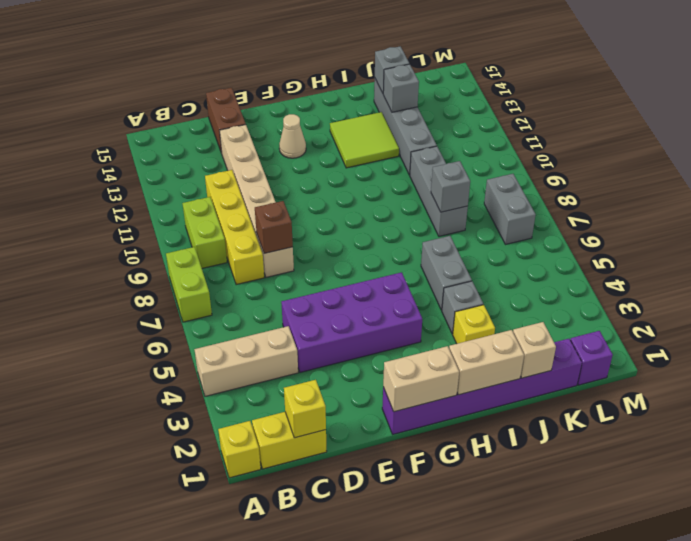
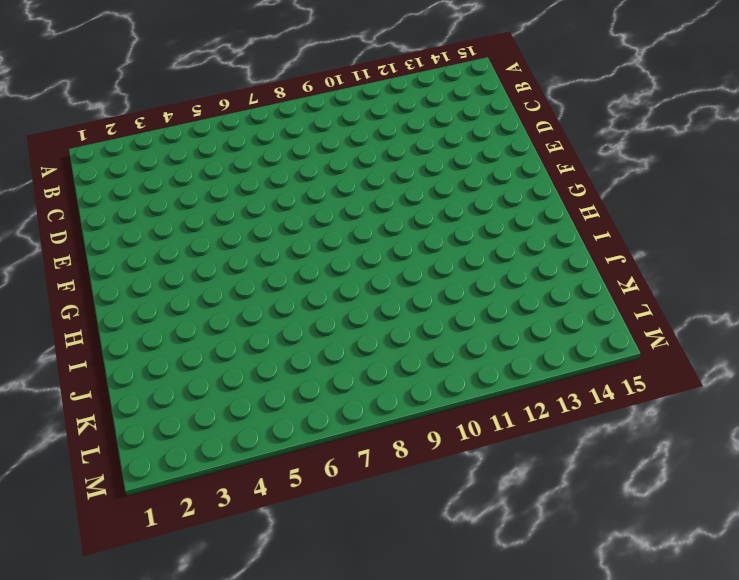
none -> yellow brick A1 level 1
none -> tan brick A4:C4 level 1
none -> lime brick A7:A8 level 1

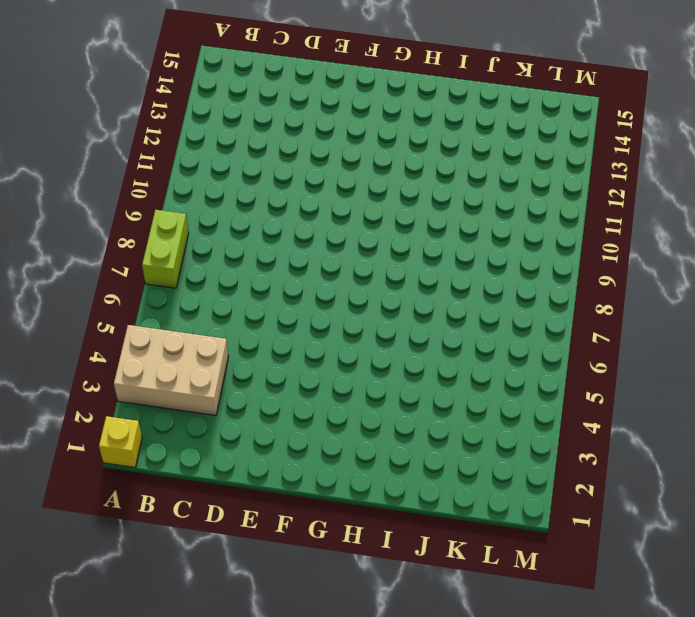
tan brick A3:C4 level 1 -> tan brick A4:C4 level 1
none -> yellow brick B1:C1 level 1
none -> lime brick B9:B10 level 1
none -> yellow brick C8:C11 level 1

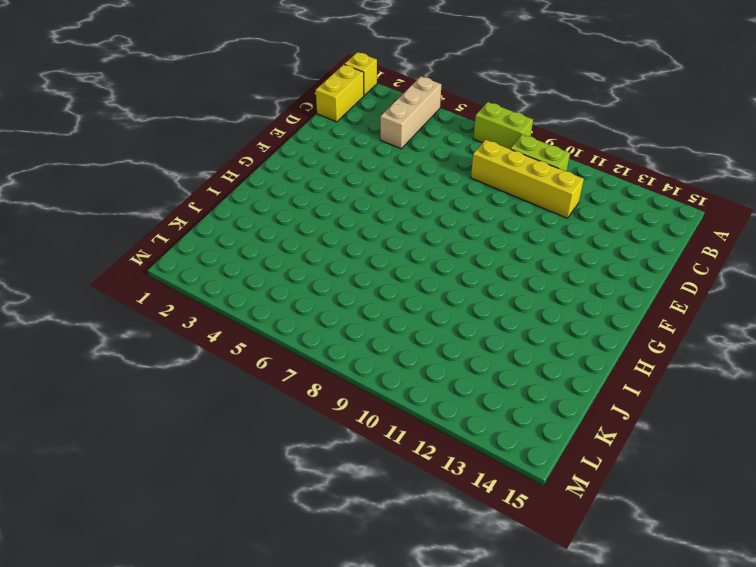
none -> purple brick D4:G5 level 1
none -> tan brick D8:D13 level 1
none -> brown brick D14:D15 level 1

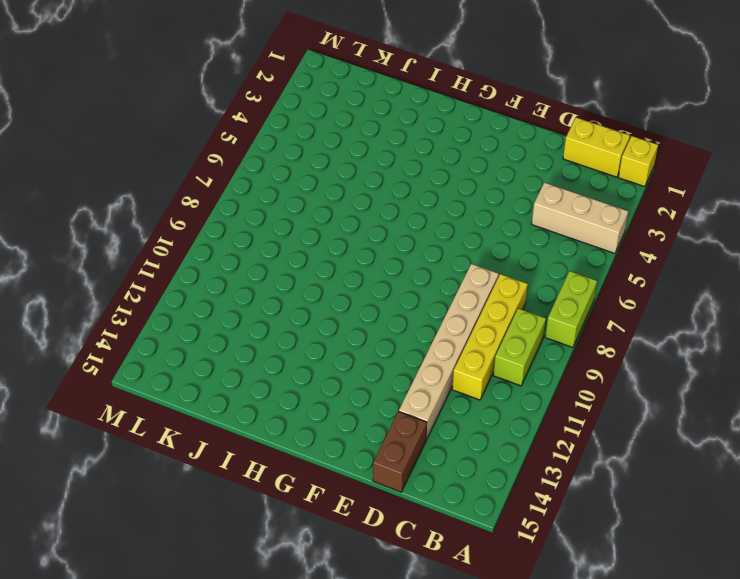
none -> purple brick D4:G5 level 1
none -> purple brick F1:K1 level 1
none -> tan cone F13 level 1

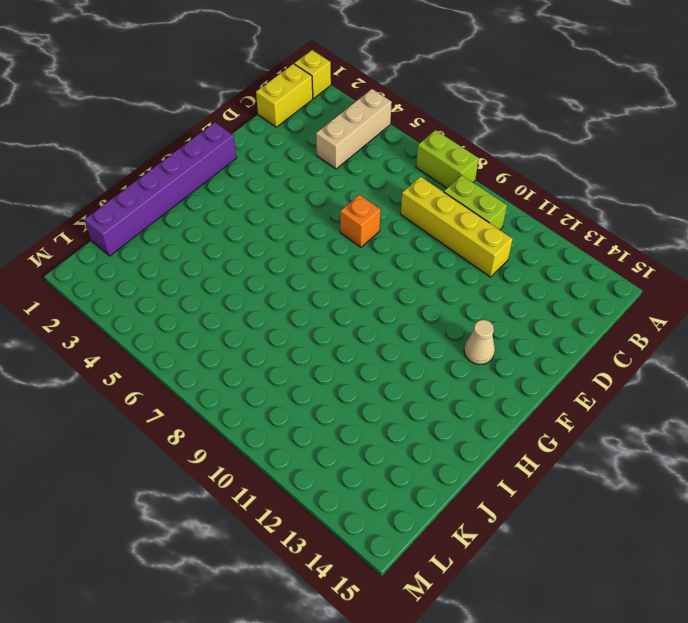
orange brick E7 level 1 -> none
none -> purple brick D4:G5 level 1
none -> tan brick D8:D13 level 1
none -> brown brick D14:D15 level 1

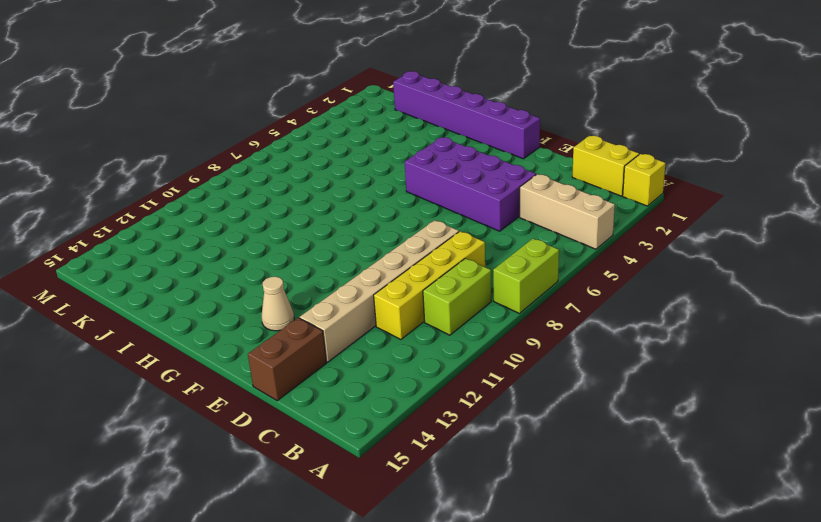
none -> lime tile H12:I13 level 1
none -> yellow brick I3 level 1
none -> grey brick I4 level 1

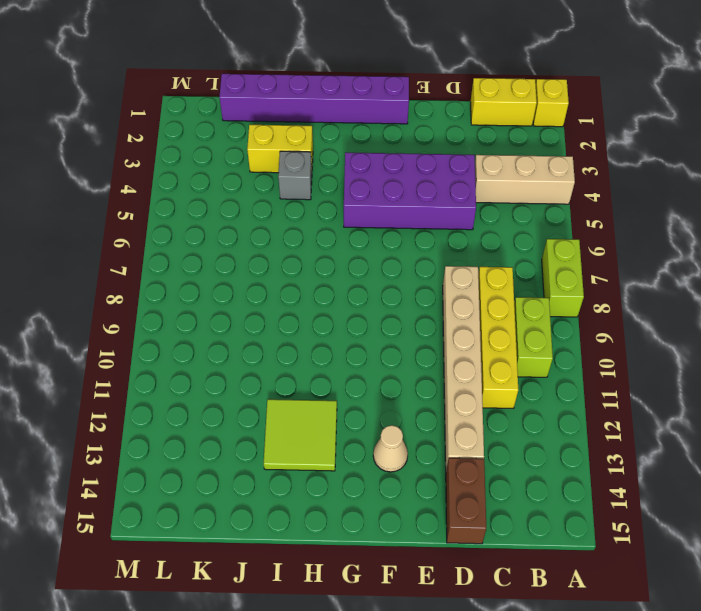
yellow brick I3:J3 level 1 -> yellow brick I3 level 1
none -> grey brick I5:I6 level 1
none -> grey brick J8:J10 level 1
none -> grey brick J11:J14 level 1

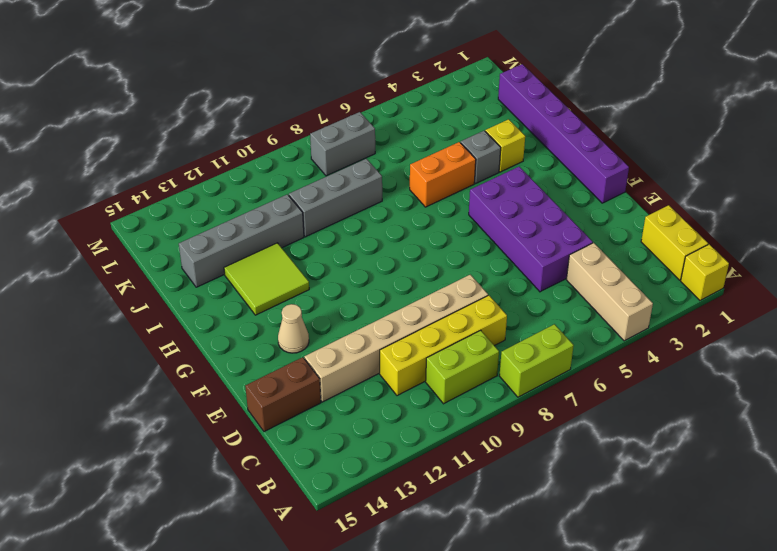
orange brick I5:I6 level 1 -> grey brick I5:I6 level 1
none -> purple brick L1 level 1
none -> yellow brick C1 level 2
none -> brown brick D8 level 2

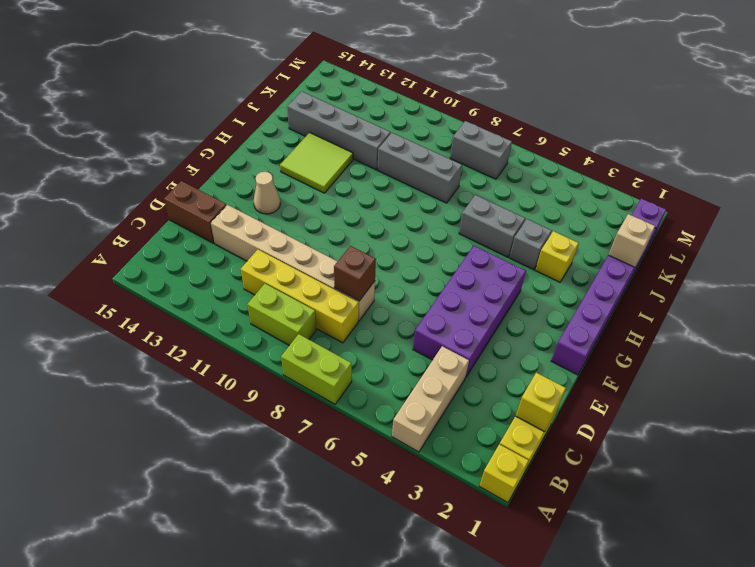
none -> tan brick F1:G1 level 2
none -> tan brick H1:I1 level 2
none -> grey brick J8 level 2

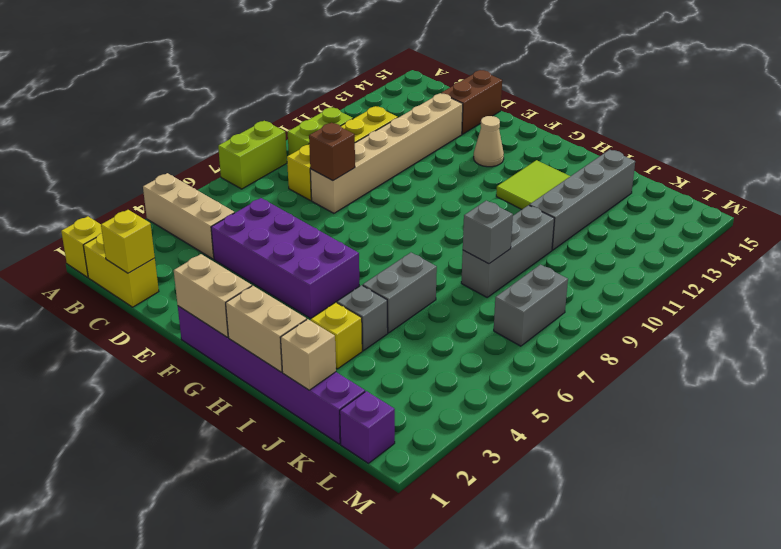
none -> grey brick J13 level 2
none -> grey brick J14 level 2

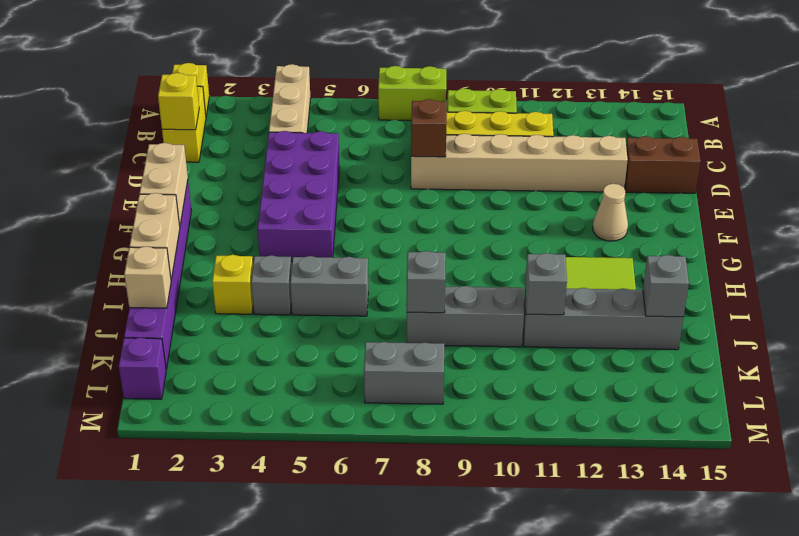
grey brick J11 level 2 -> grey brick J13 level 2

